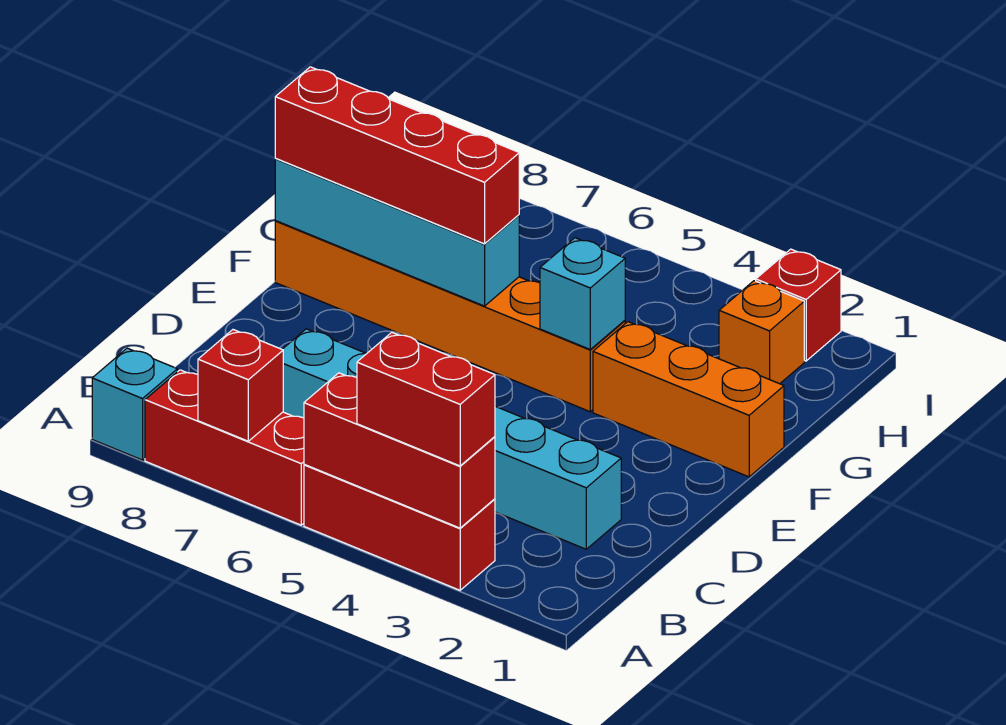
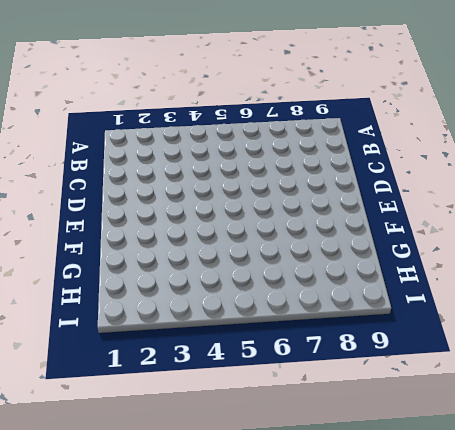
none -> red brick A3:A5 level 1
none -> red brick A6:A8 level 1
none -> cyan brick A9 level 1

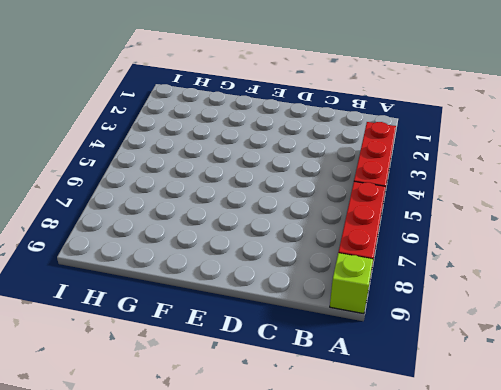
lime brick A9 level 1 -> cyan brick A9 level 1
none -> cyan brick C2:C7 level 1
none -> orange brick F1:F3 level 1
none -> orange brick F4:F9 level 1

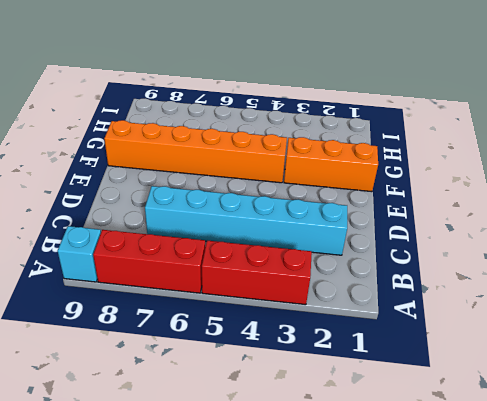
none -> orange brick H2 level 1
none -> red brick I2 level 1
none -> red brick A3:A5 level 2

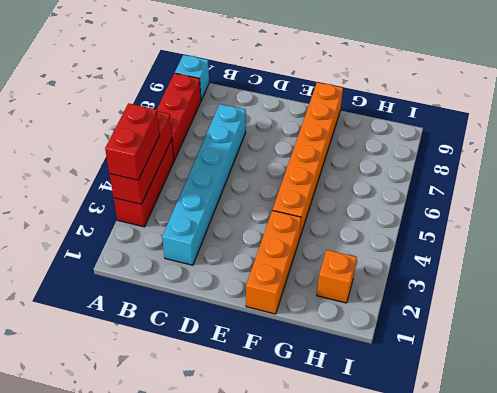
none -> red brick I2 level 1
none -> red brick A7 level 2
none -> cyan brick F4 level 2

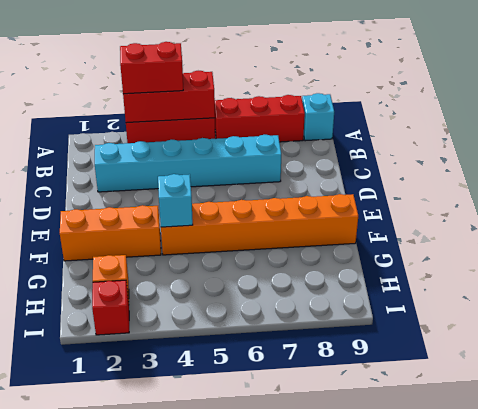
none -> red brick A7 level 2
none -> cyan brick F6:F9 level 2
none -> red brick F6:F9 level 3

